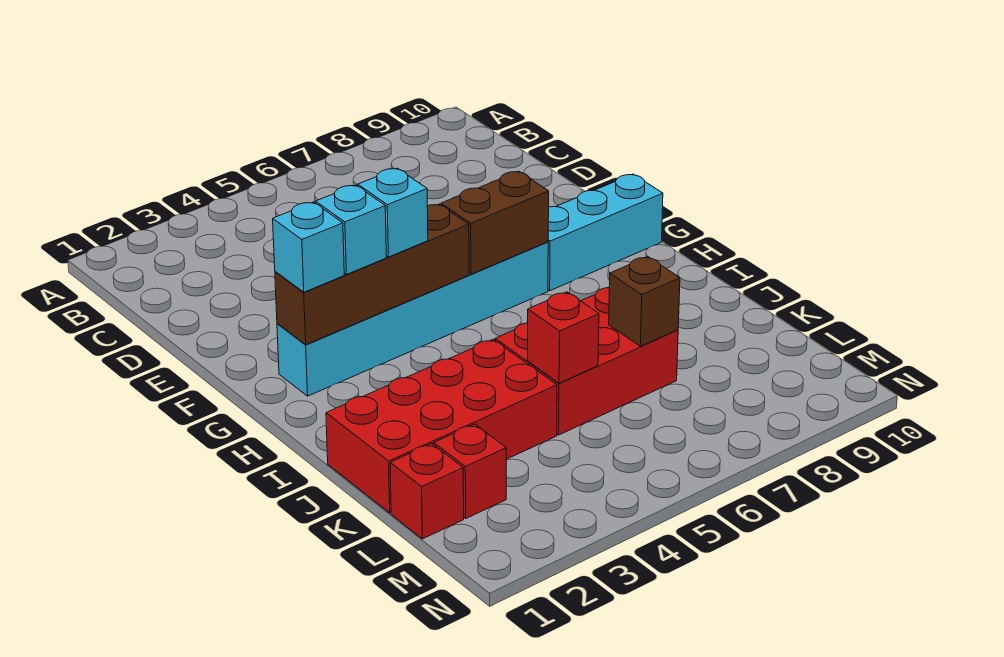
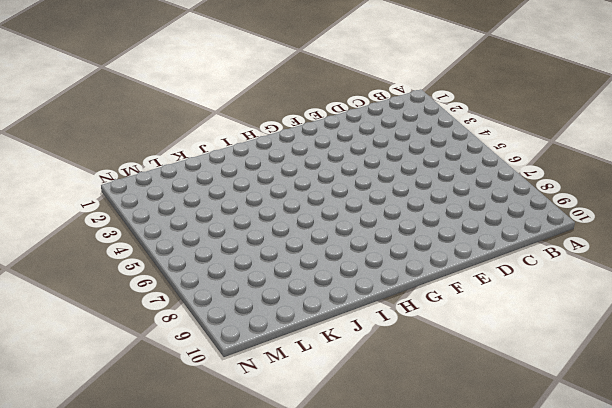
none -> cyan brick G2:G7 level 1
none -> cyan brick G8:G10 level 1
none -> red brick J1:K4 level 1

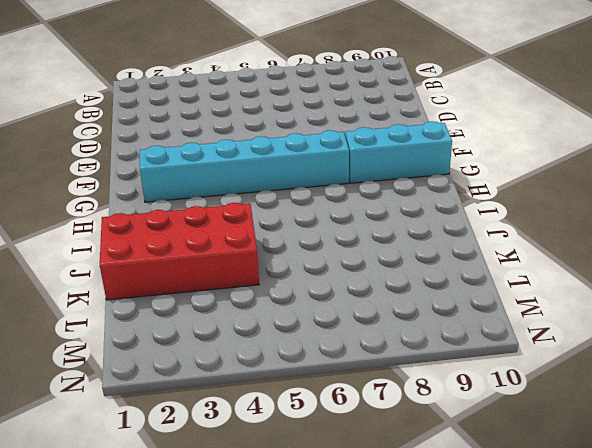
none -> red brick J5:K7 level 1
none -> red brick L1 level 1
none -> red brick L2 level 1

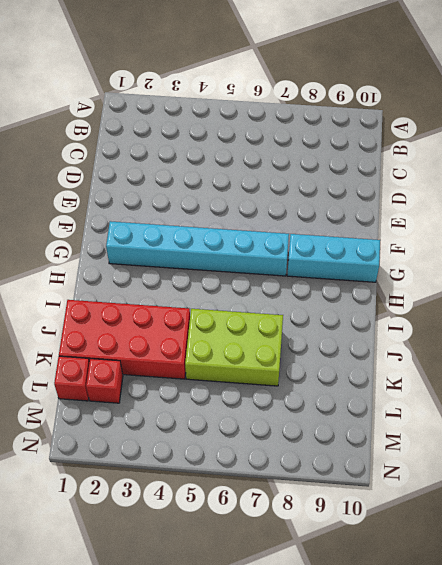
lime brick J5:K7 level 1 -> red brick J5:K7 level 1
none -> brown brick G2:G5 level 2
none -> brown brick G6:G7 level 2
none -> red brick K5 level 2

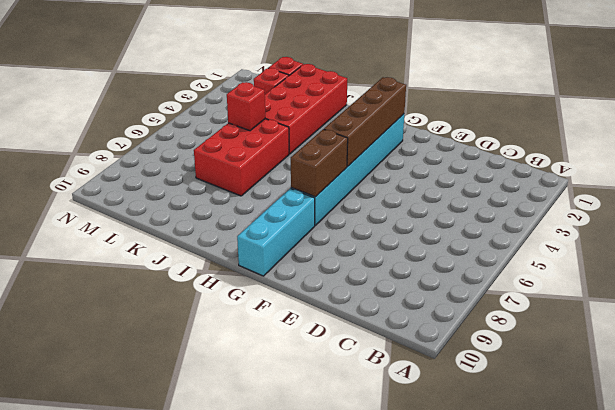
none -> brown brick K7 level 2
none -> cyan brick G2 level 3
none -> cyan brick G3 level 3

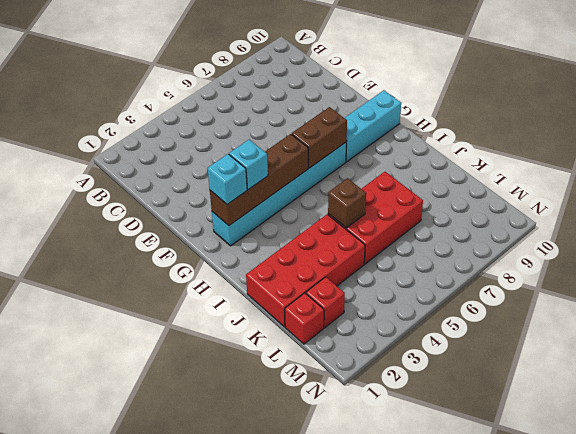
brown brick J5 level 2 -> brown brick K7 level 2
none -> red brick K5 level 2
none -> cyan brick G4 level 3

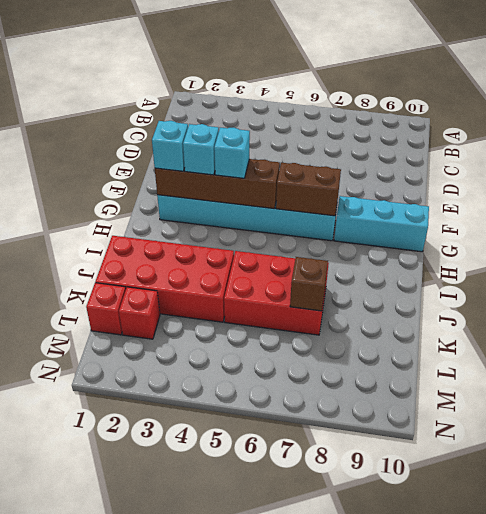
none -> red brick K5 level 2

